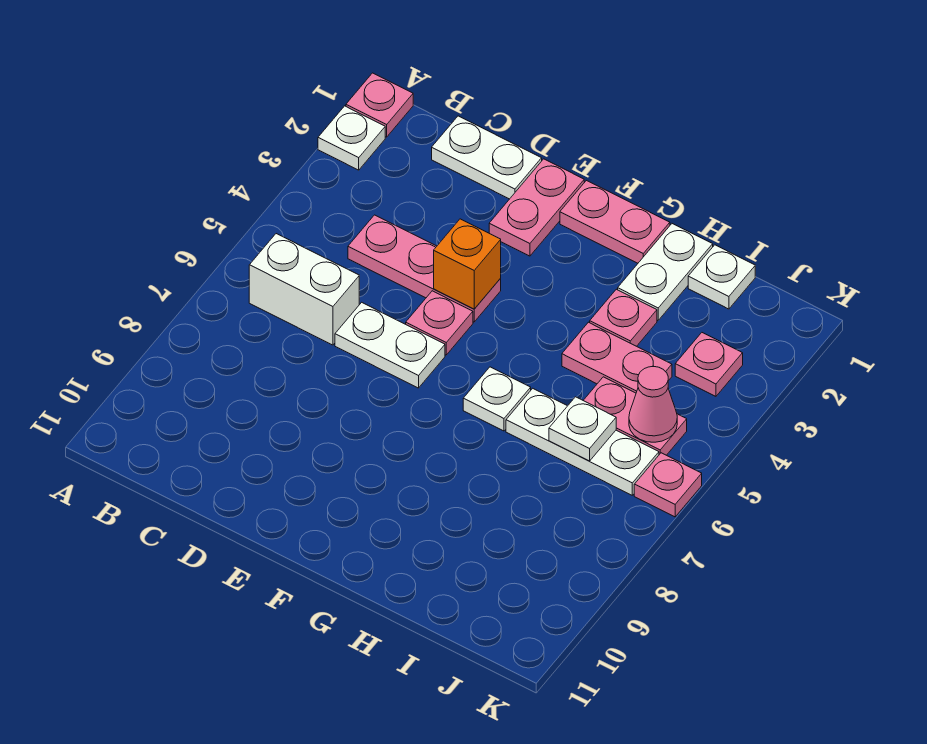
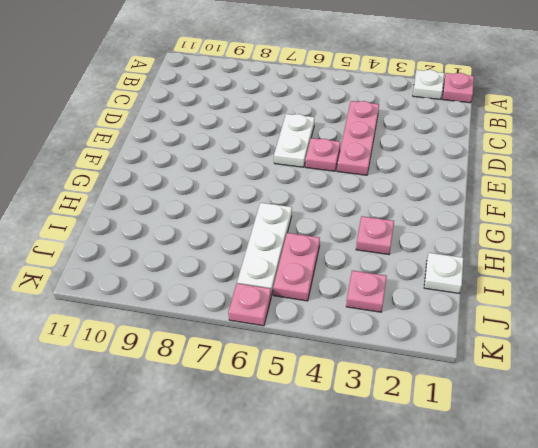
none -> white brick B6:C6 level 1
none -> white plate C1:D1 level 1
none -> pink plate E1:E2 level 1

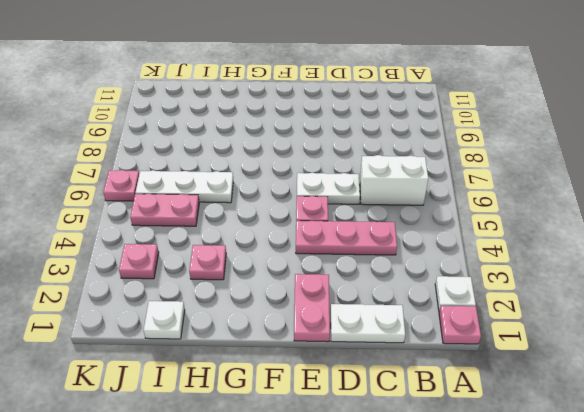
none -> pink plate F1:G1 level 1
none -> white plate G6 level 1
none -> white plate H1:H2 level 1

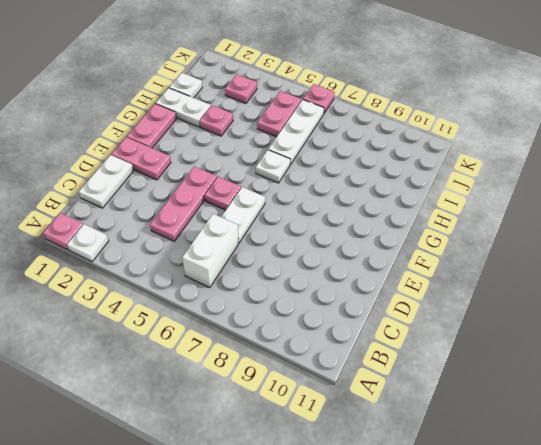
none -> pink plate H4:I4 level 1
none -> orange brick E4 level 2
none -> white plate I6 level 2

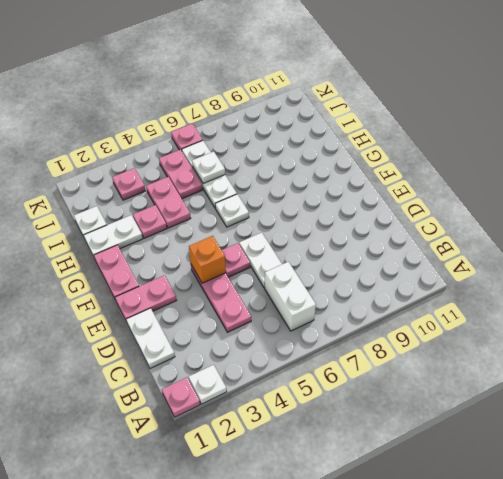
none -> pink cone J5 level 2

